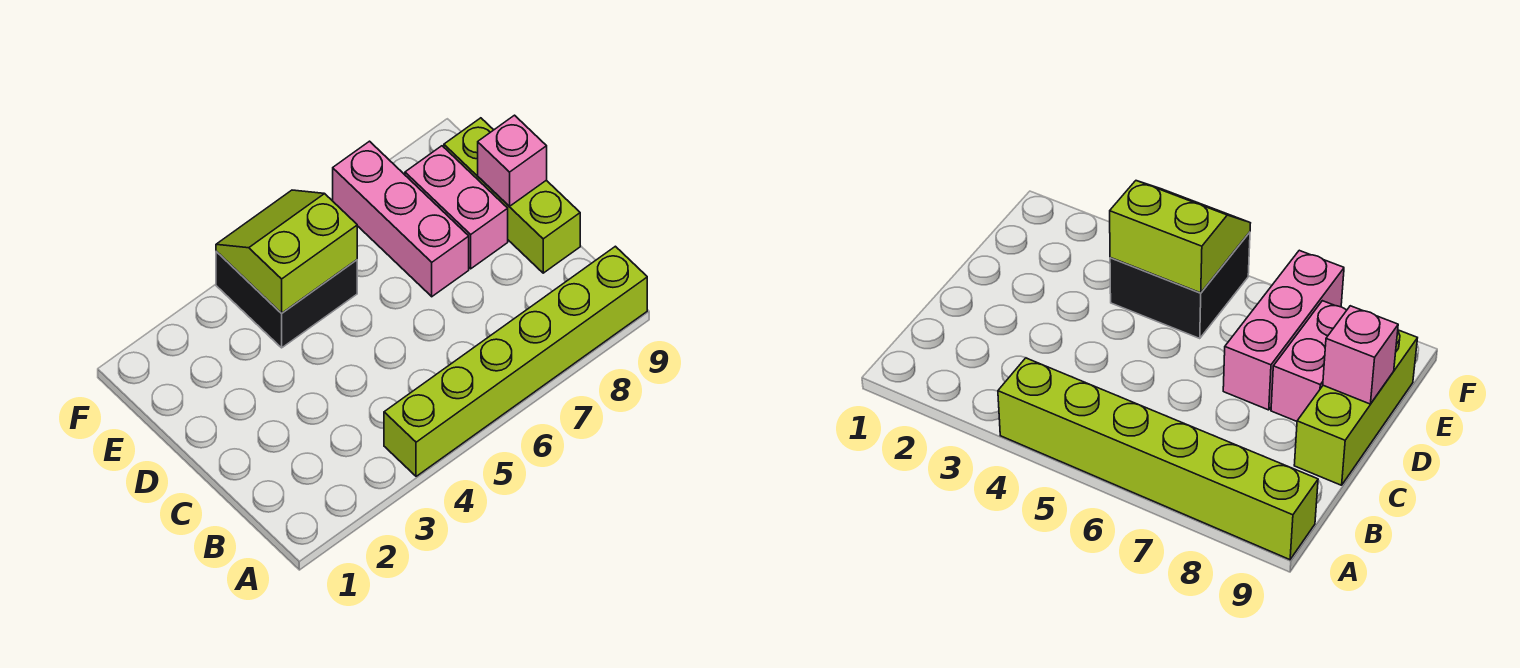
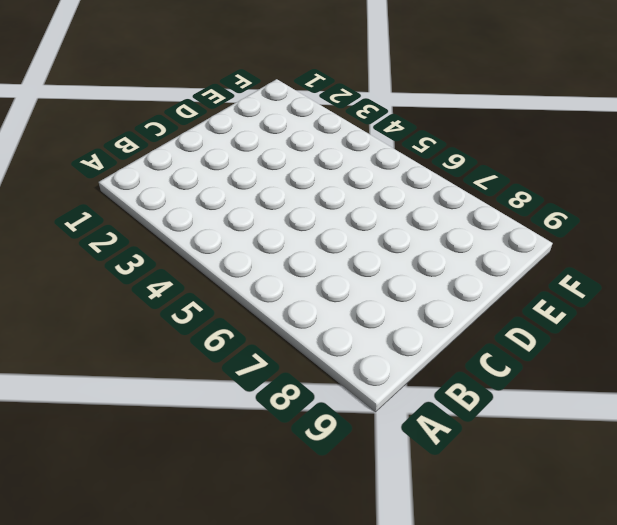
none -> lime brick A4:A9 level 1
none -> lime brick C9:E9 level 1

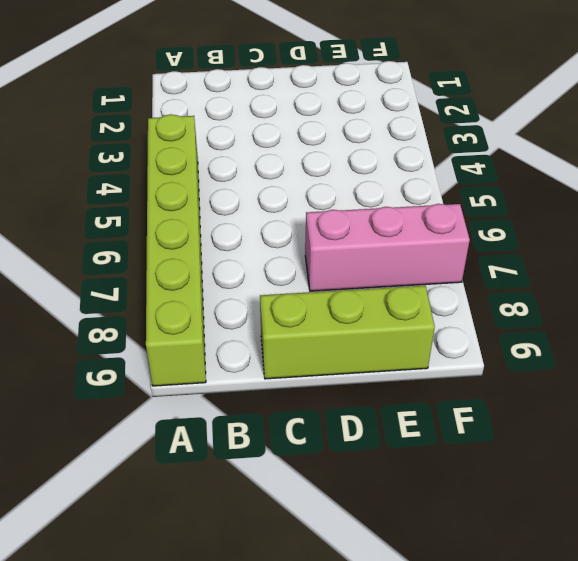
none -> pink brick D8:E8 level 1
none -> black brick E4:F5 level 1

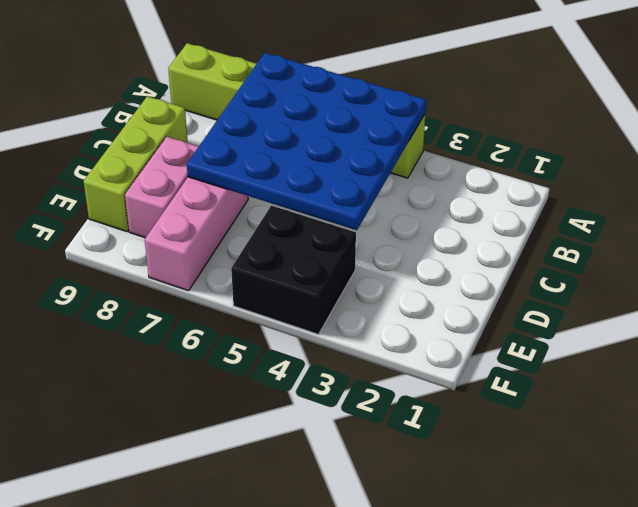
blue plate A4:D7 level 2 -> none
none -> pink brick D9 level 2
none -> lime slope E4:F5 level 2 top E

